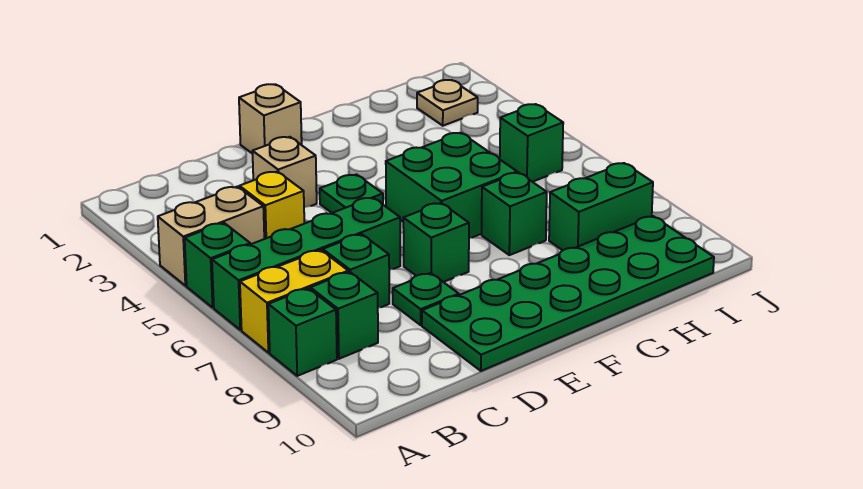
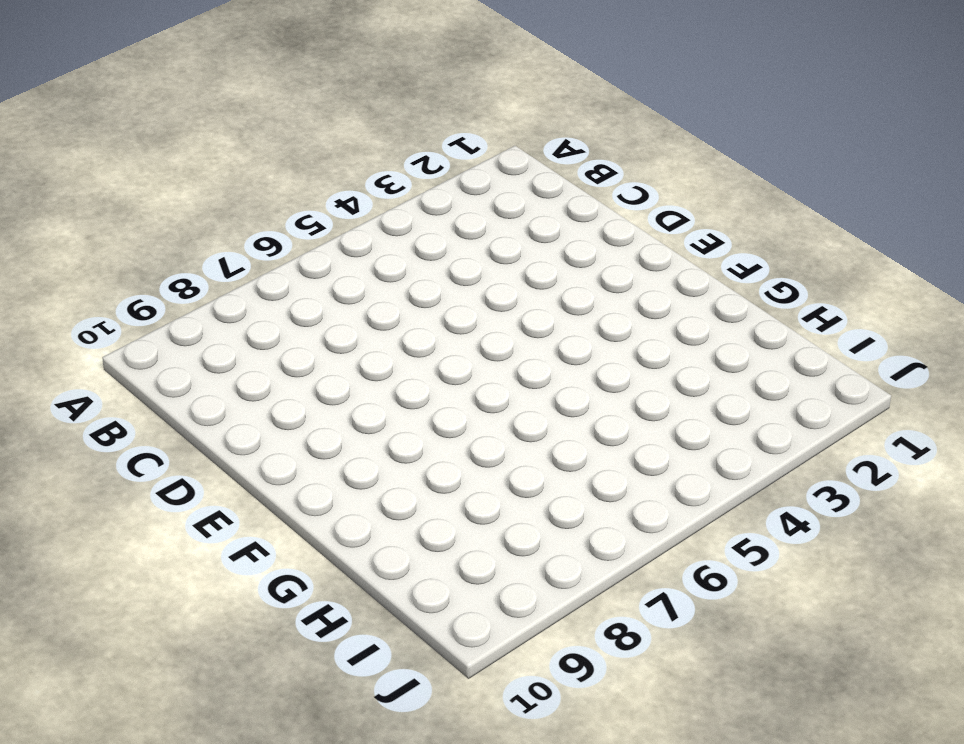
none -> tan brick A4:B4 level 1
none -> green brick A5 level 1
none -> green brick A6:D6 level 1

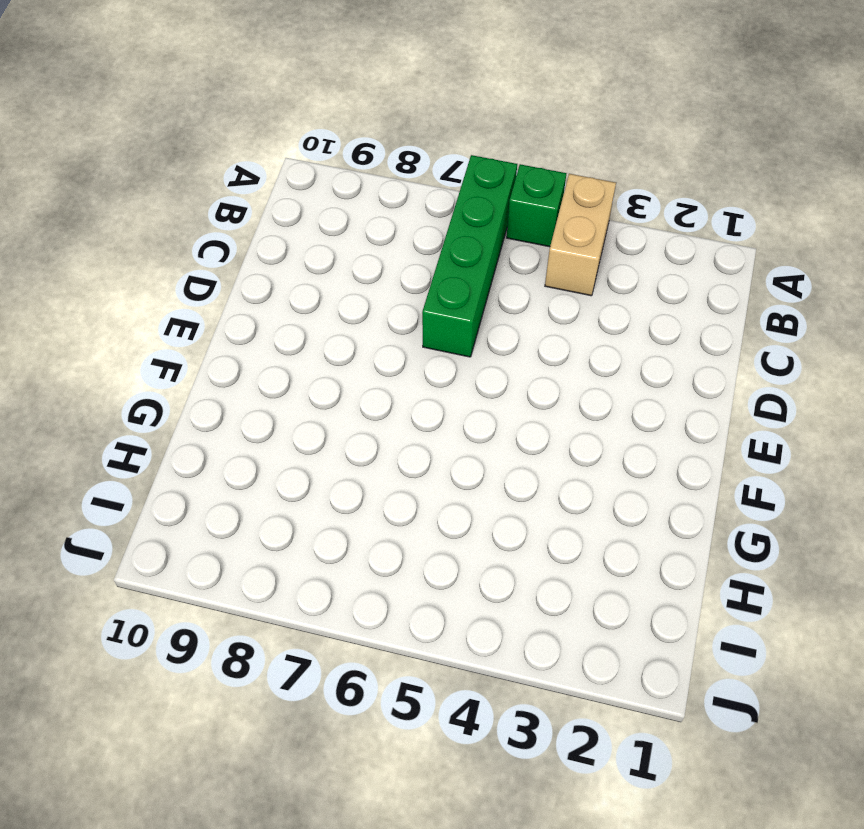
none -> yellow brick A7:B7 level 1
none -> green brick A8 level 1
none -> green brick B8 level 1

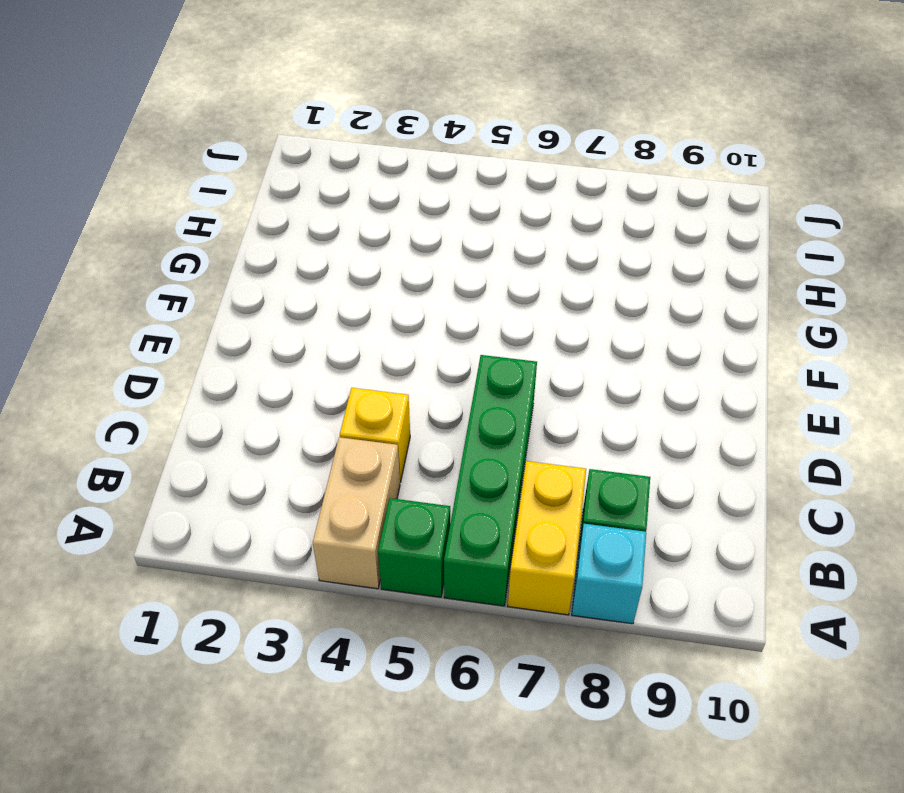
cyan brick A8 level 1 -> green brick A8 level 1
none -> green brick C7 level 1
none -> tan brick D3 level 1
none -> green plate D8 level 1

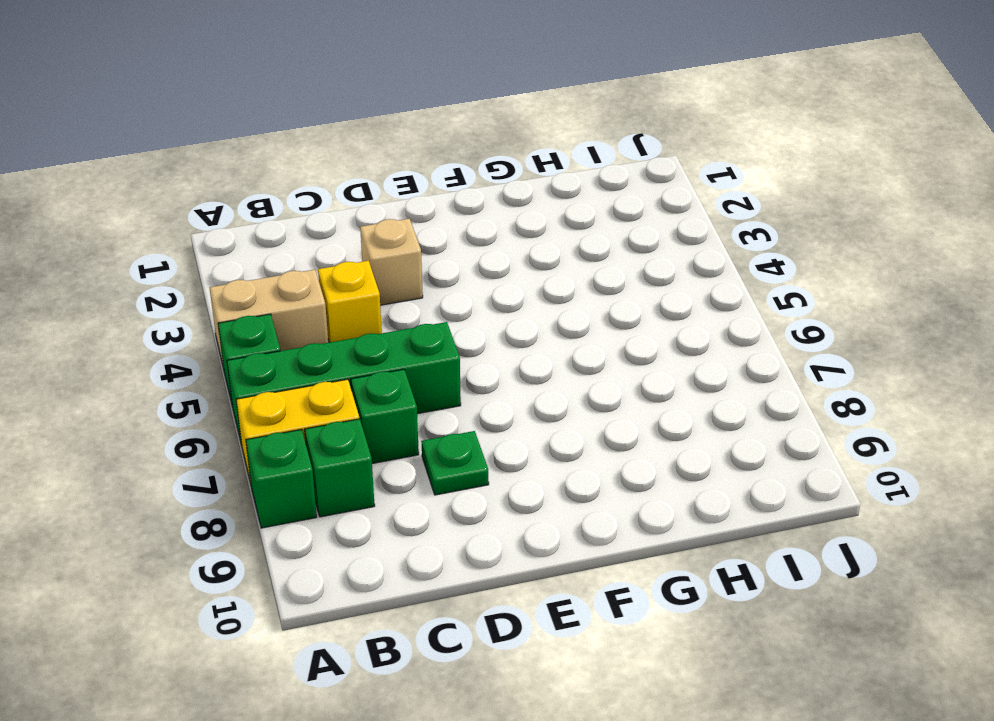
none -> green plate D9:I10 level 1
none -> tan brick E1 level 1
none -> green plate E4 level 1

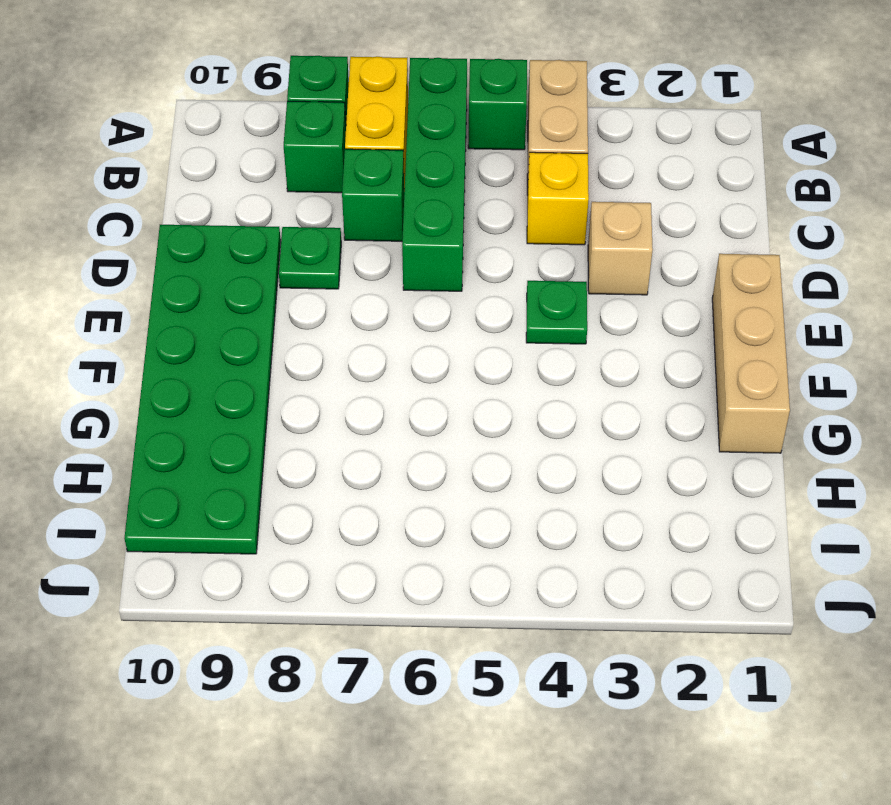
tan brick E1:G1 level 1 -> tan brick E1 level 1
none -> green brick E7 level 1
none -> green brick F5:G6 level 1
none -> green brick G7 level 1

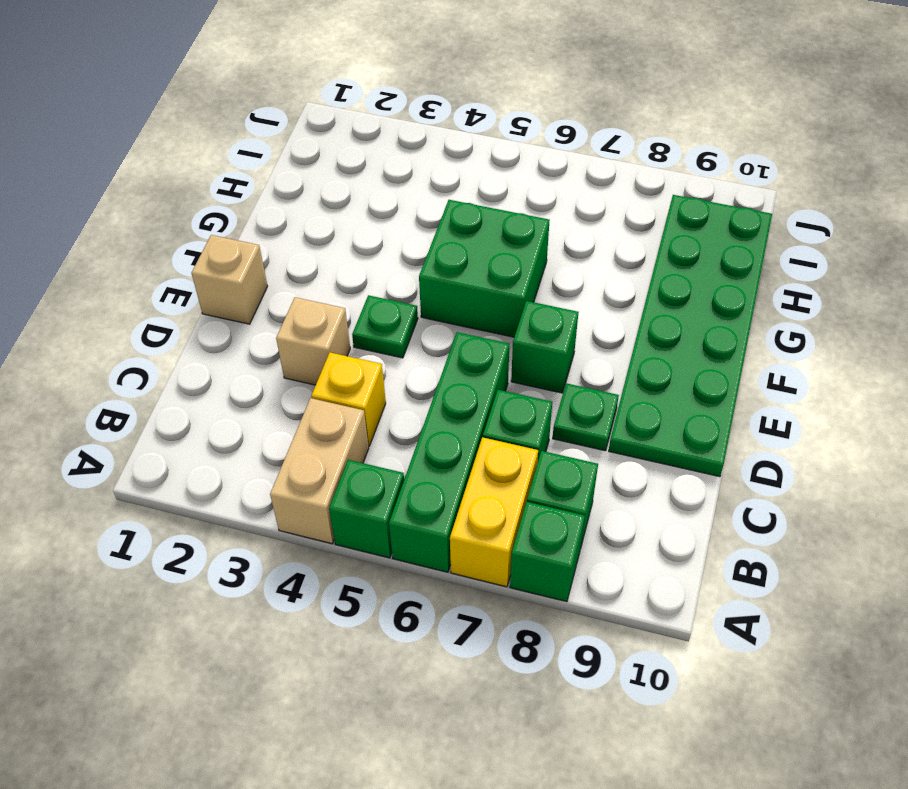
none -> green brick G7 level 1
none -> green brick H8:I8 level 1
none -> tan plate I2 level 1

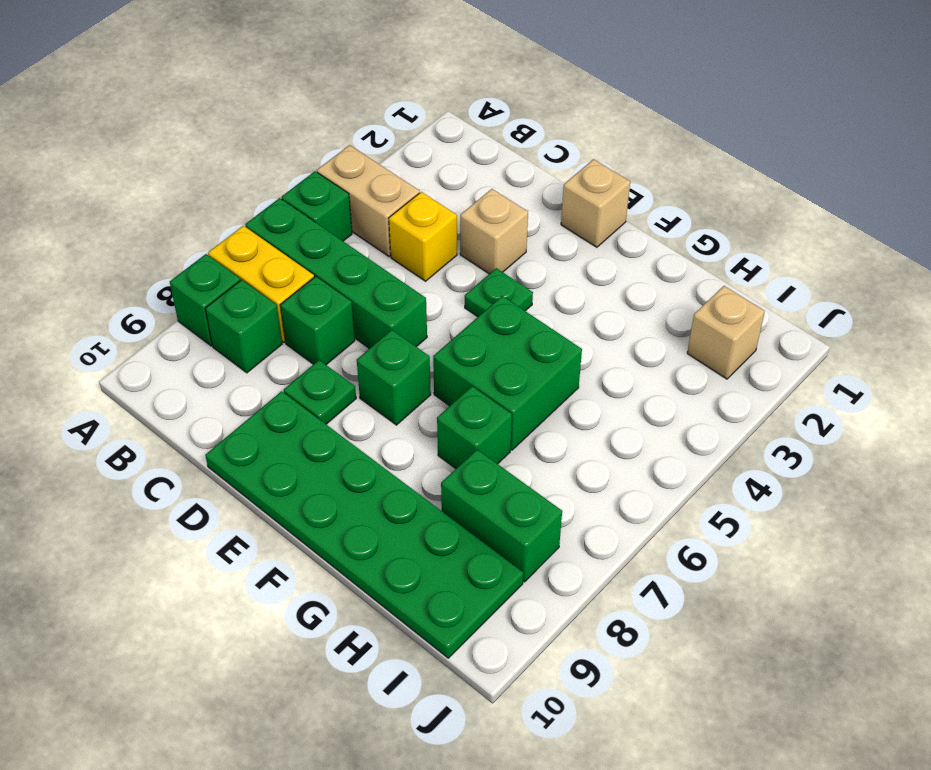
tan brick I2 level 1 -> tan plate I2 level 1
none -> green brick I5 level 1

